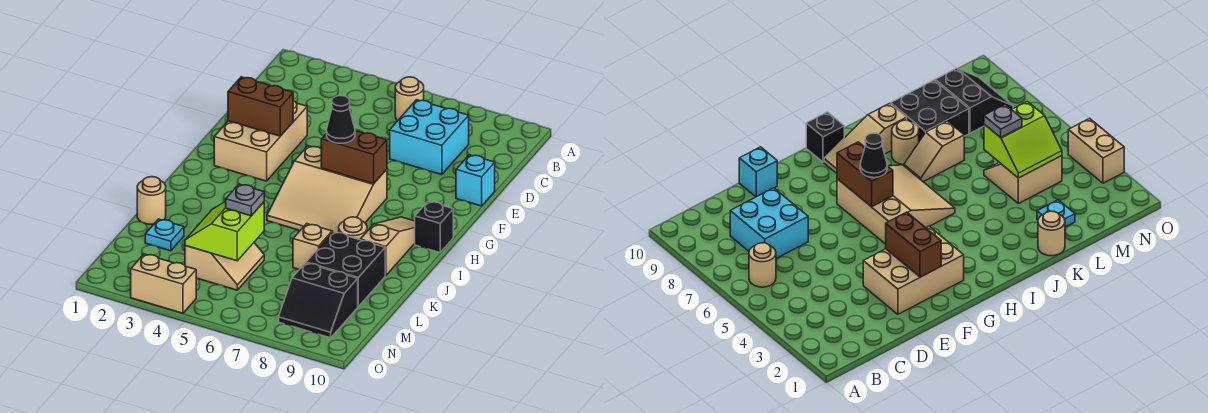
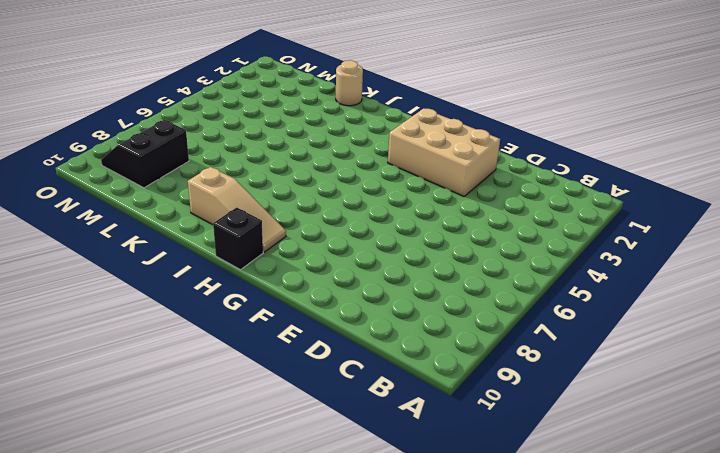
none -> tan round brick B6 level 1
none -> cyan brick C7:D8 level 1
none -> cyan brick E10 level 1

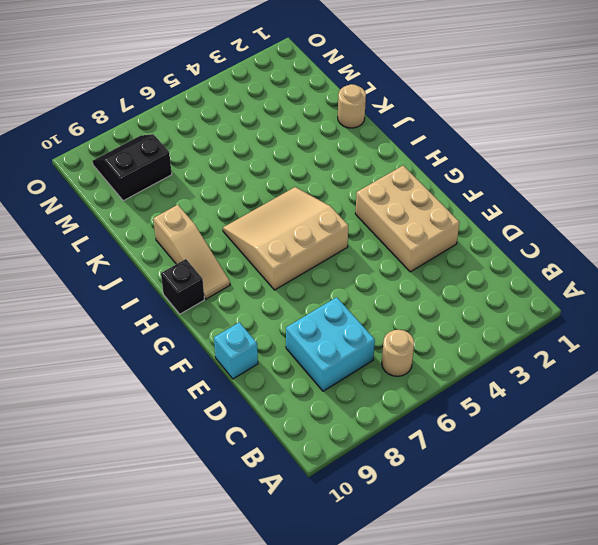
none -> tan slope J7:K7 level 1 top K
none -> tan round brick J8 level 1
none -> black brick K8:L9 level 1

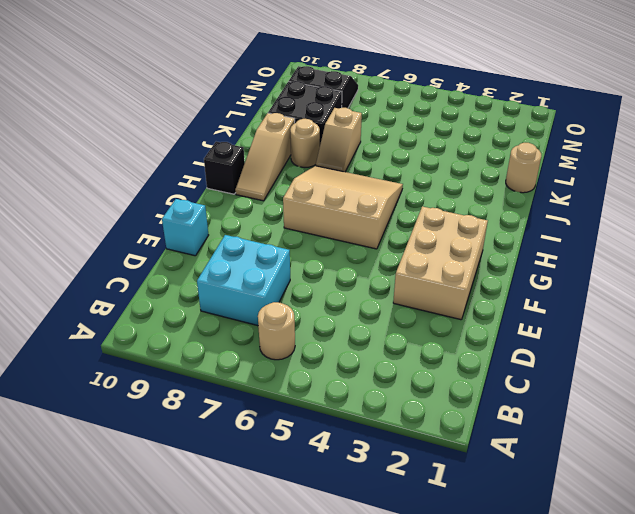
none -> cyan plate L2 level 1
none -> tan slope L4:M5 level 1 top 4
none -> tan brick O3:O4 level 1

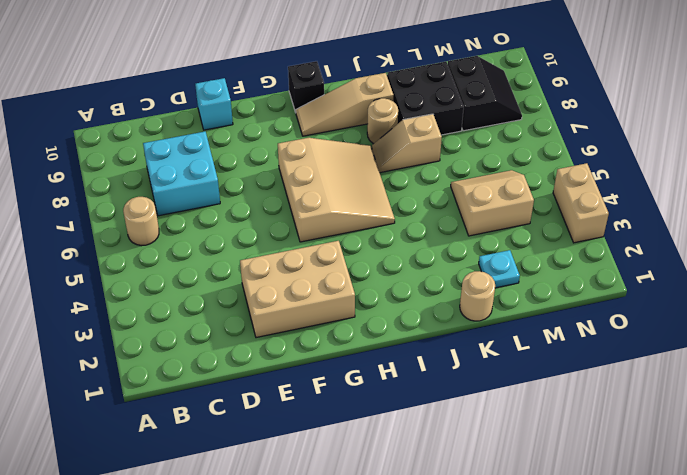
none -> brown brick F2:F3 level 2
none -> brown brick G6:G7 level 2
none -> lime slope L4:M5 level 2 top 5

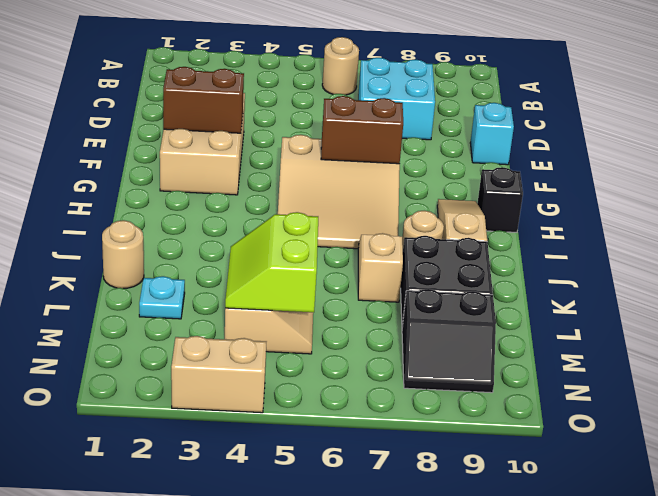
none -> black cone G6 level 3
none -> grey plate L5 level 3

